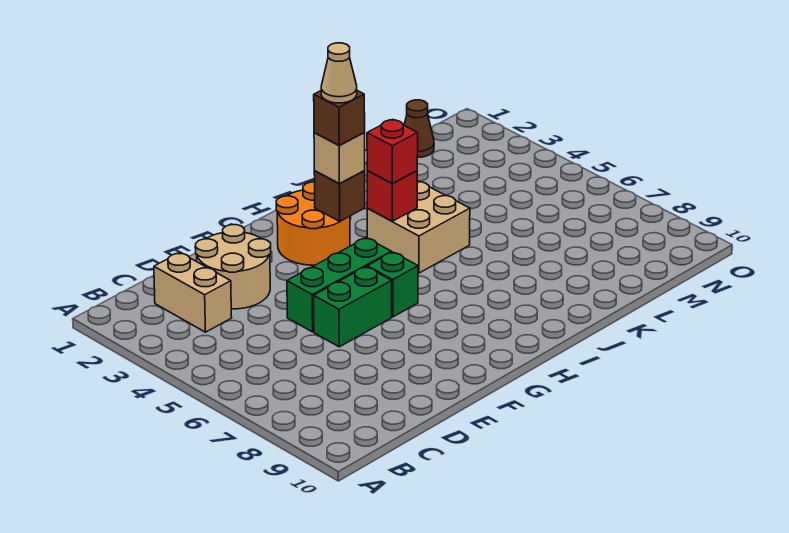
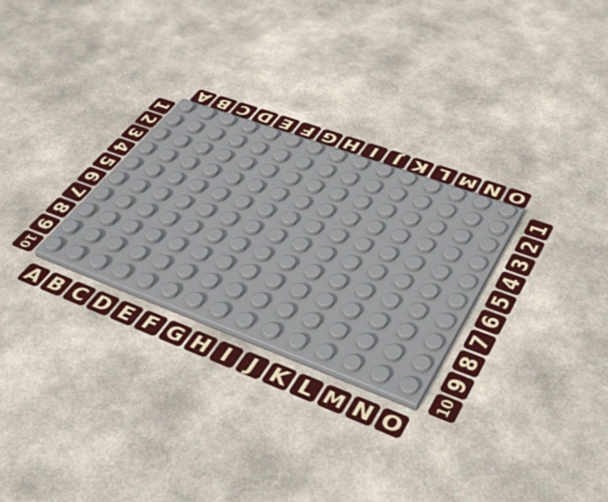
none -> tan brick C2:C3 level 1
none -> tan round brick D2:E3 level 1
none -> green brick E5:G5 level 1

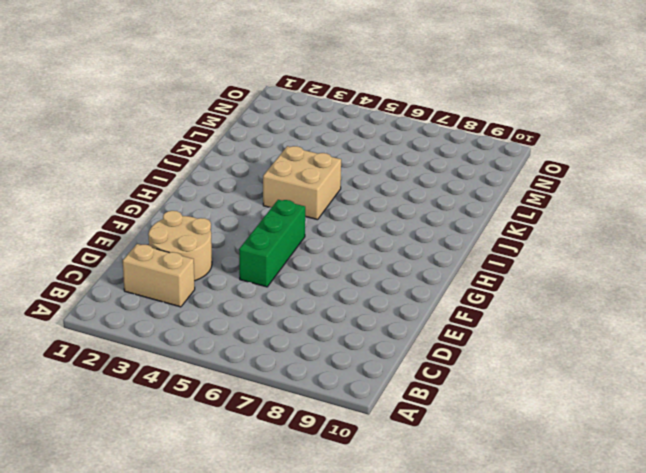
none -> green brick E6:F6 level 1
none -> orange round brick G2:H3 level 1
none -> green brick G6 level 1

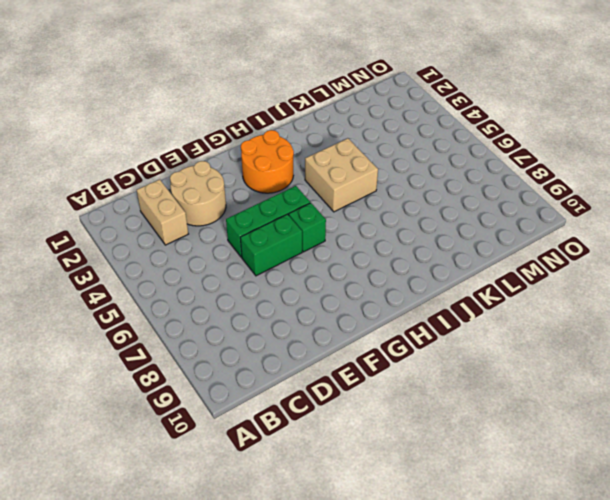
none -> brown cone M1 level 1
none -> brown brick H3 level 2
none -> red brick I4 level 2

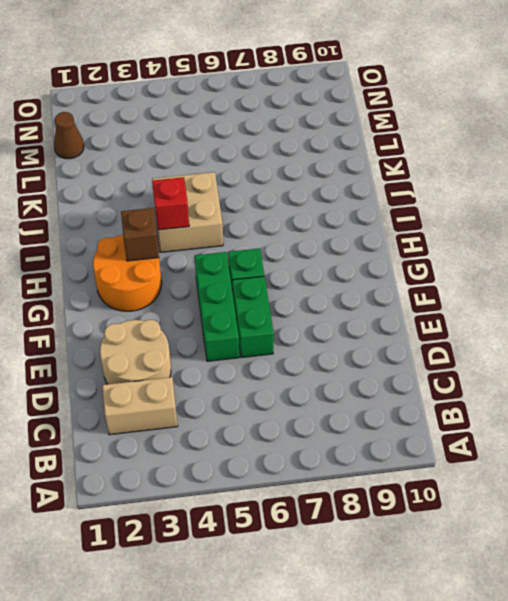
none -> tan brick H3 level 3
none -> red brick I4 level 3
none -> brown brick H3 level 4

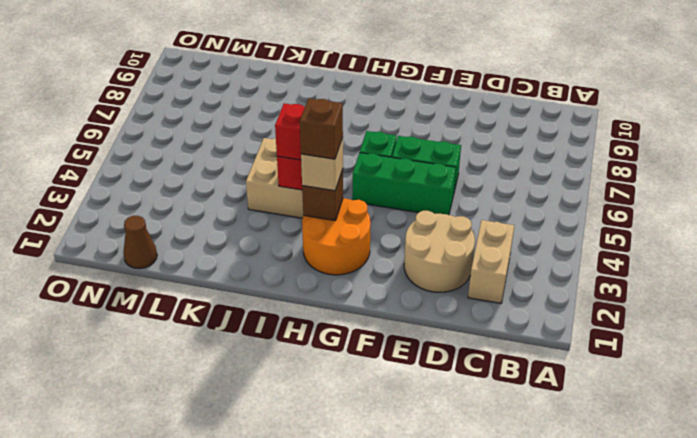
none -> tan cone H3 level 5

